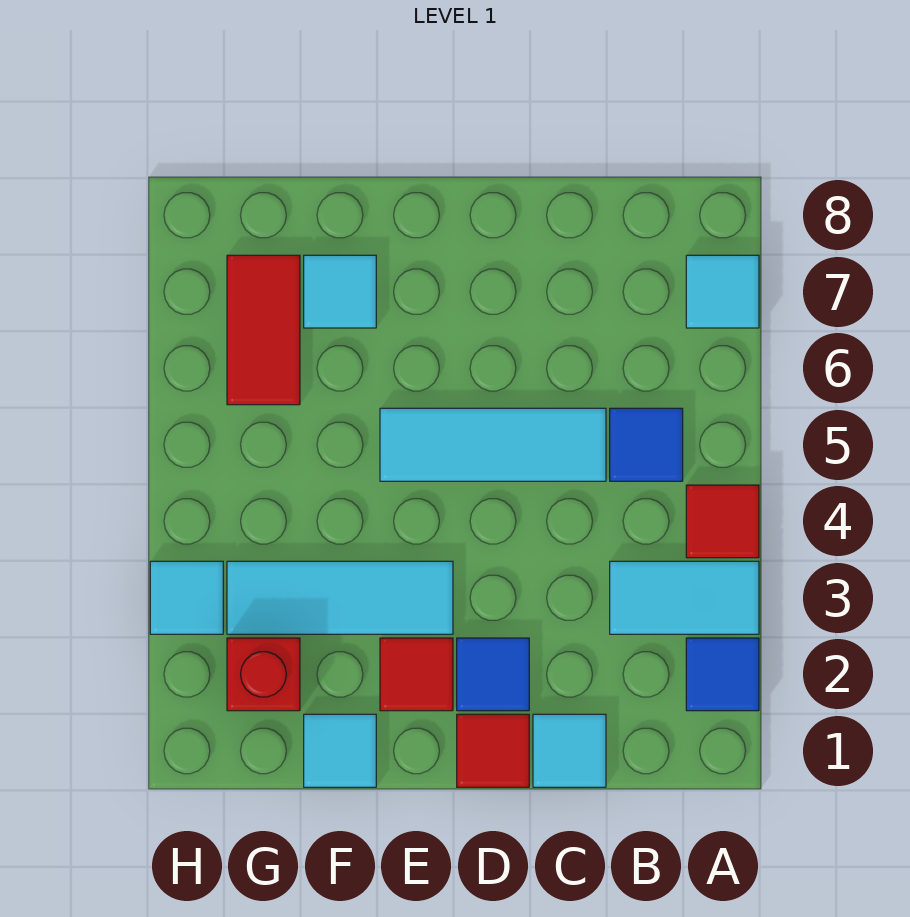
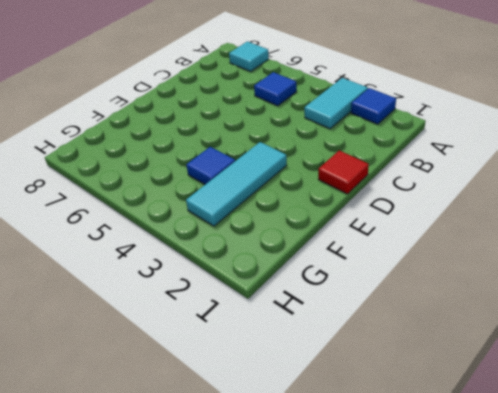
blue tile F4 level 1 -> blue tile D2 level 1
none -> red tile A4 level 1
none -> cyan tile C1 level 1
none -> cyan tile C5:E5 level 1

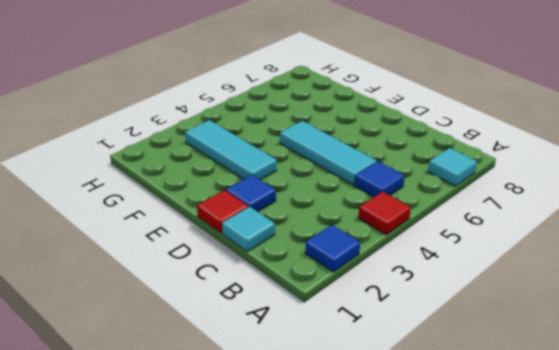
none -> cyan tile A3:B3 level 1
none -> red tile E2 level 1
none -> cyan tile F1 level 1

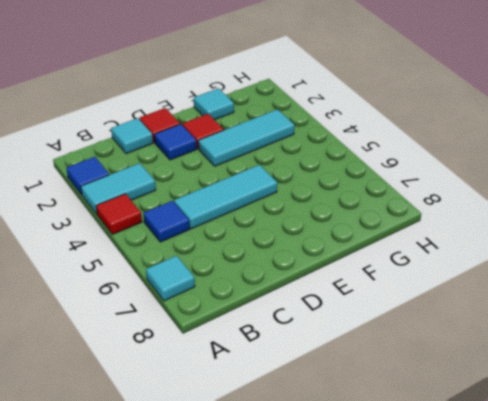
none -> cyan tile F7 level 1
none -> red brick G2 level 1
none -> red tile G6:G7 level 1

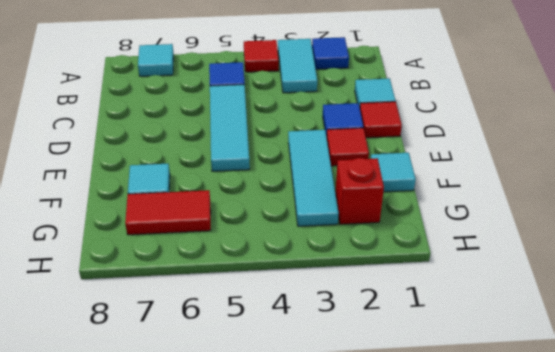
none -> cyan tile H3 level 1

